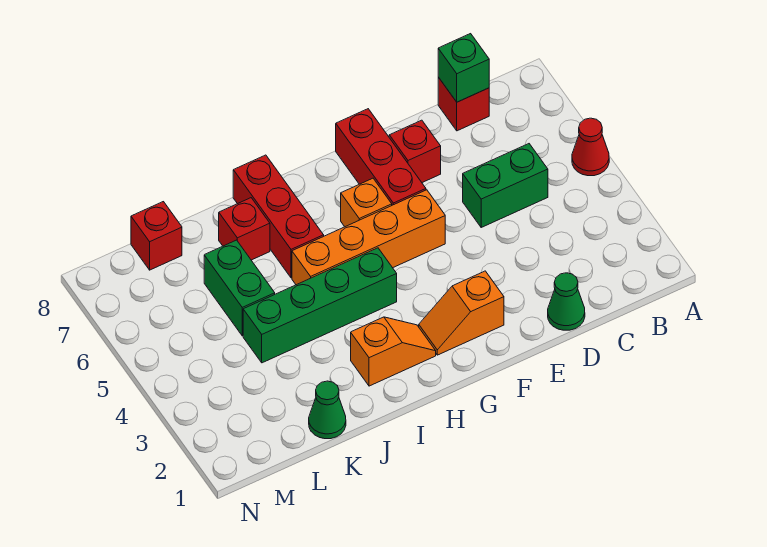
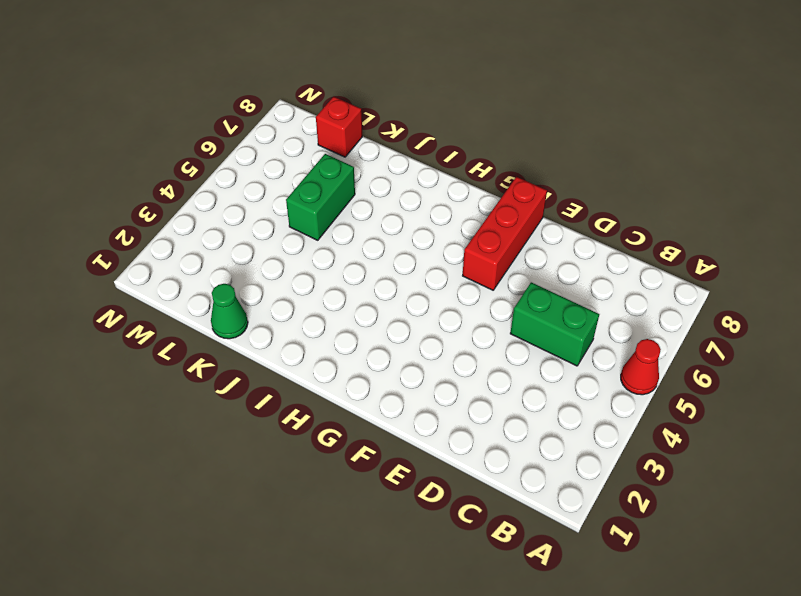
none -> red brick C8 level 1
none -> green cone D1 level 1
none -> red brick E7 level 1

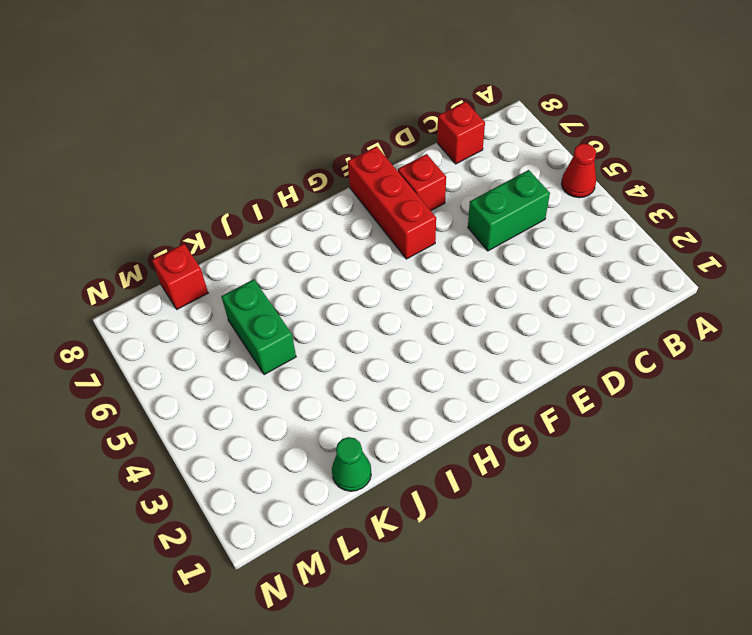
none -> green cone D1 level 1
none -> orange slope F2:G2 level 1 top F
none -> orange brick F5:I5 level 1

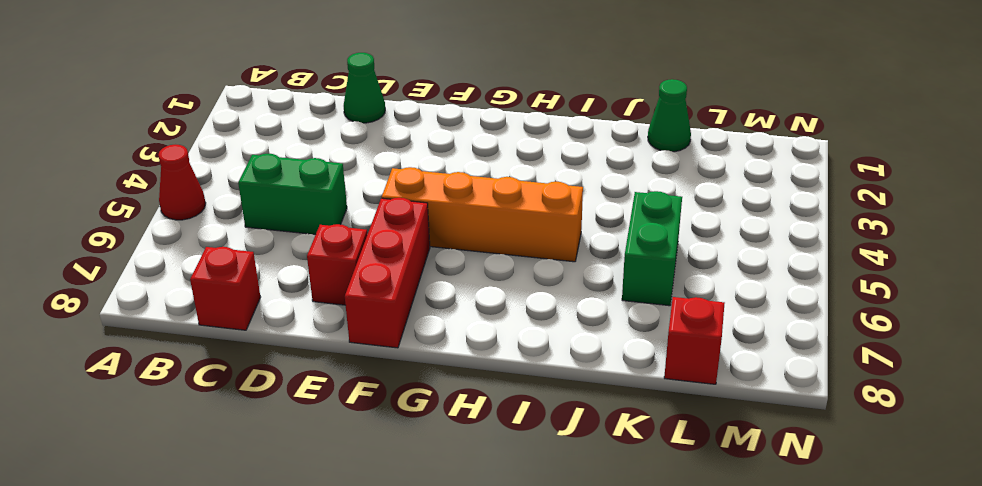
none -> orange slope F2:G2 level 1 top F
none -> orange brick G6 level 1
none -> orange slope H2:I2 level 1 top I

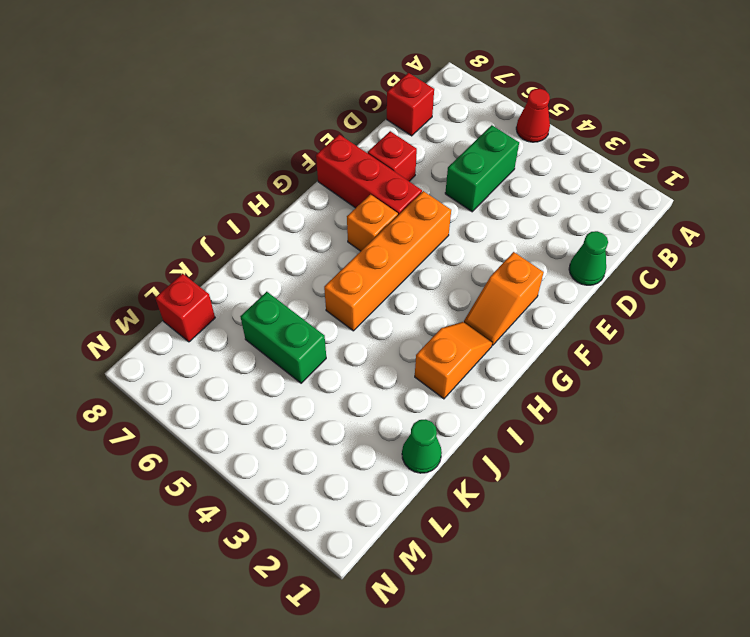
none -> green brick H4:K4 level 1
none -> red brick I6:I8 level 1
none -> red brick J7 level 1

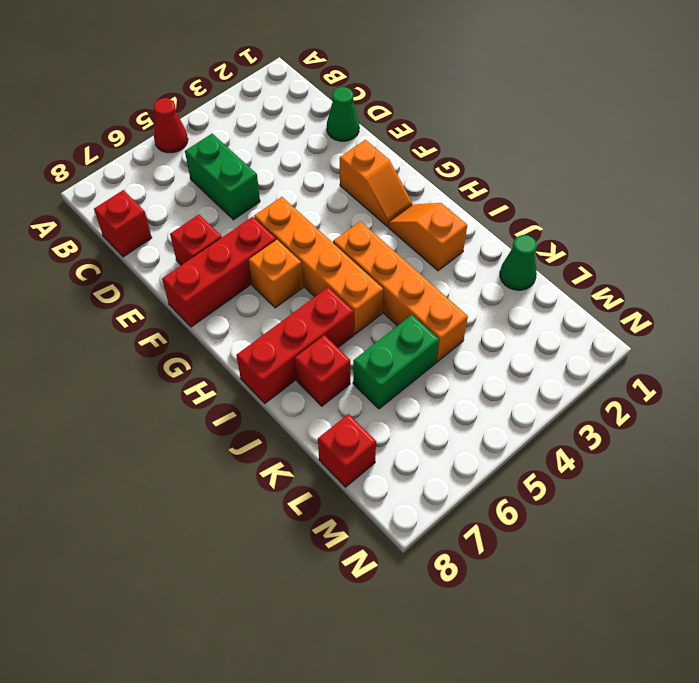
orange brick H4:K4 level 1 -> green brick H4:K4 level 1
none -> green brick C8 level 2

